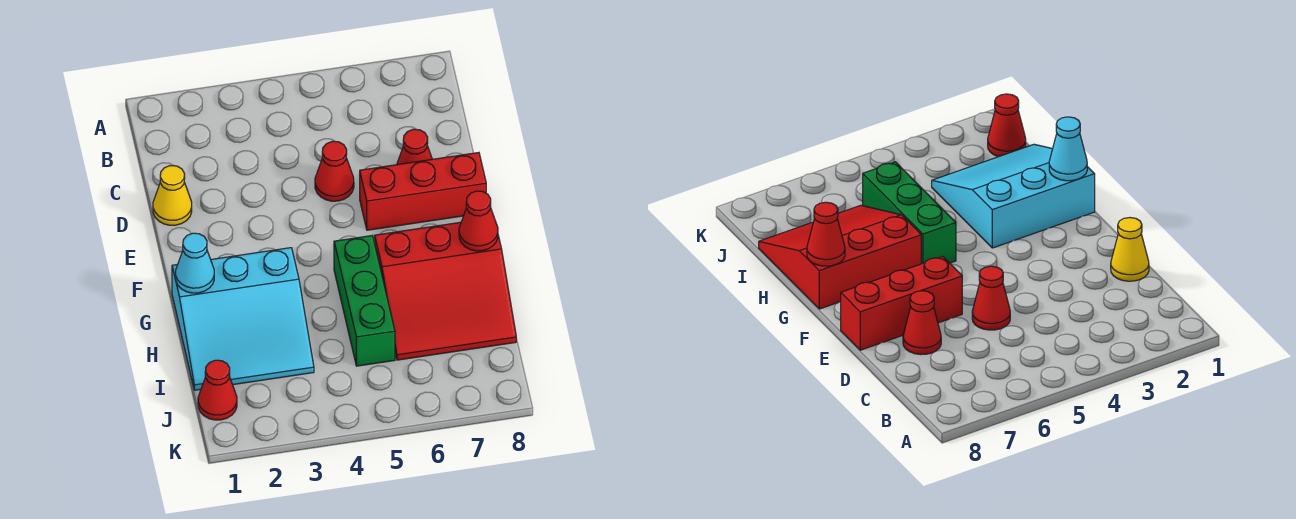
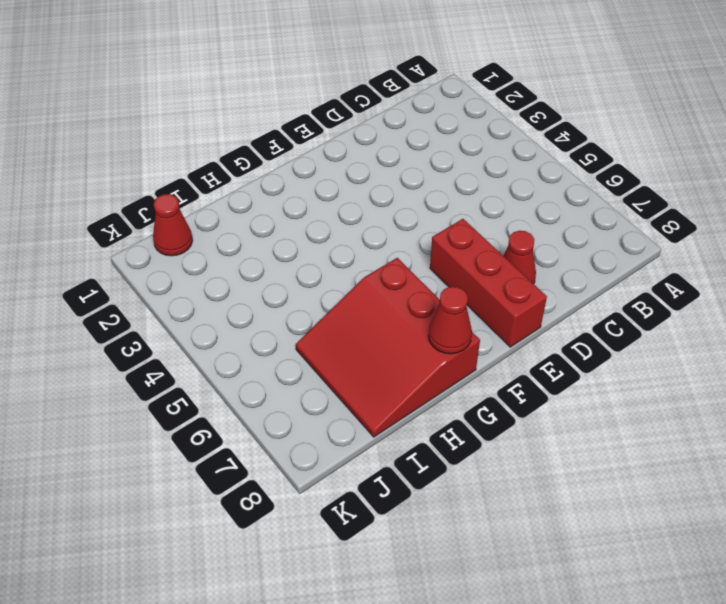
none -> yellow cone D1 level 1
none -> red cone D5 level 1

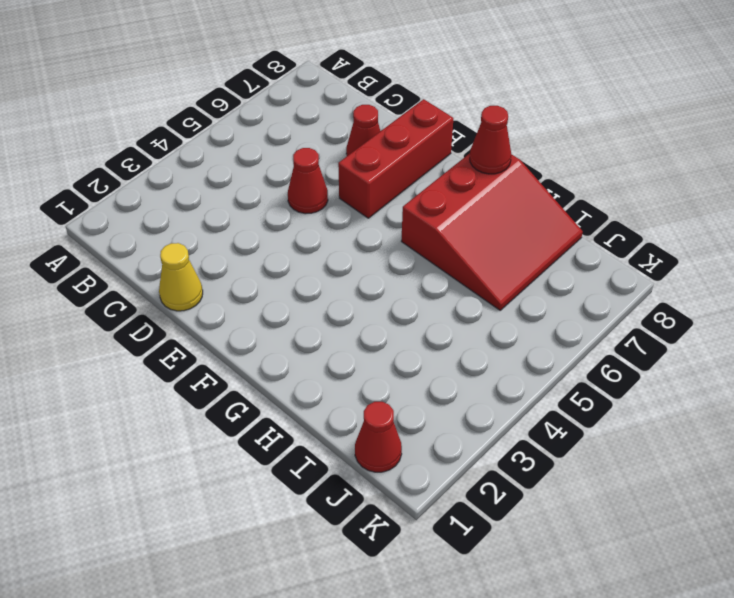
none -> cyan slope G1:I3 level 1 top G
none -> green brick G5:I5 level 1

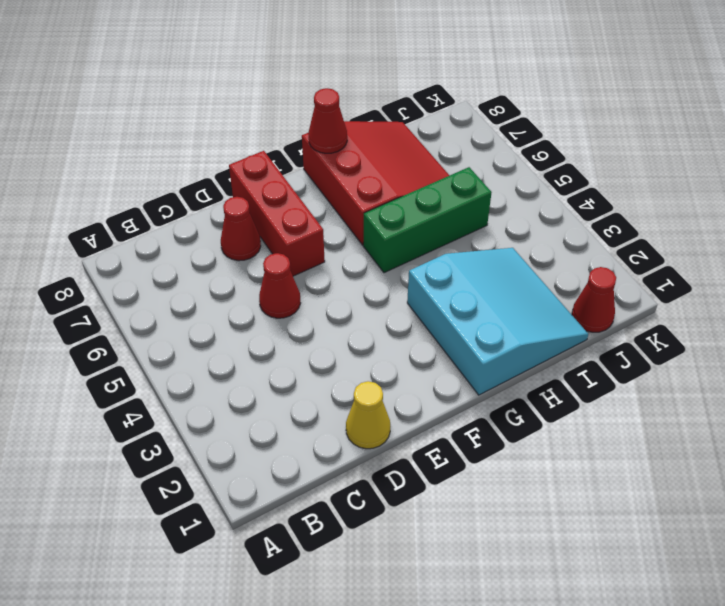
none -> cyan cone G1 level 2

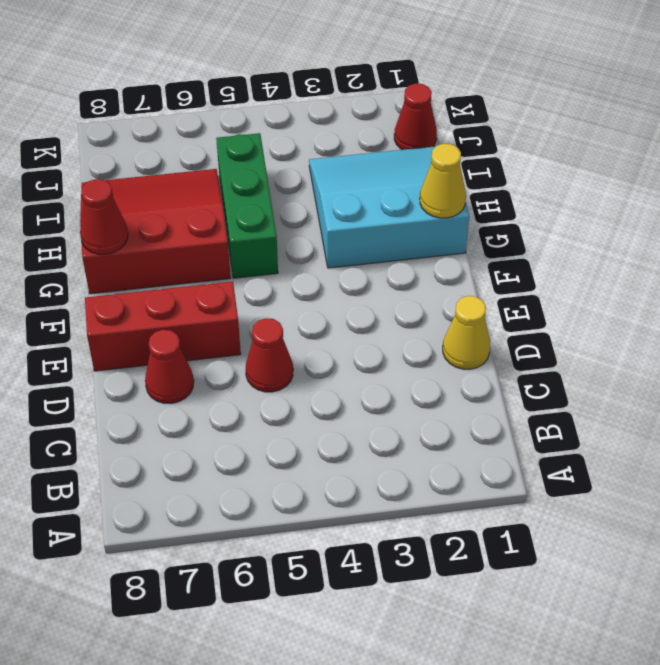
yellow cone G1 level 2 -> cyan cone G1 level 2

